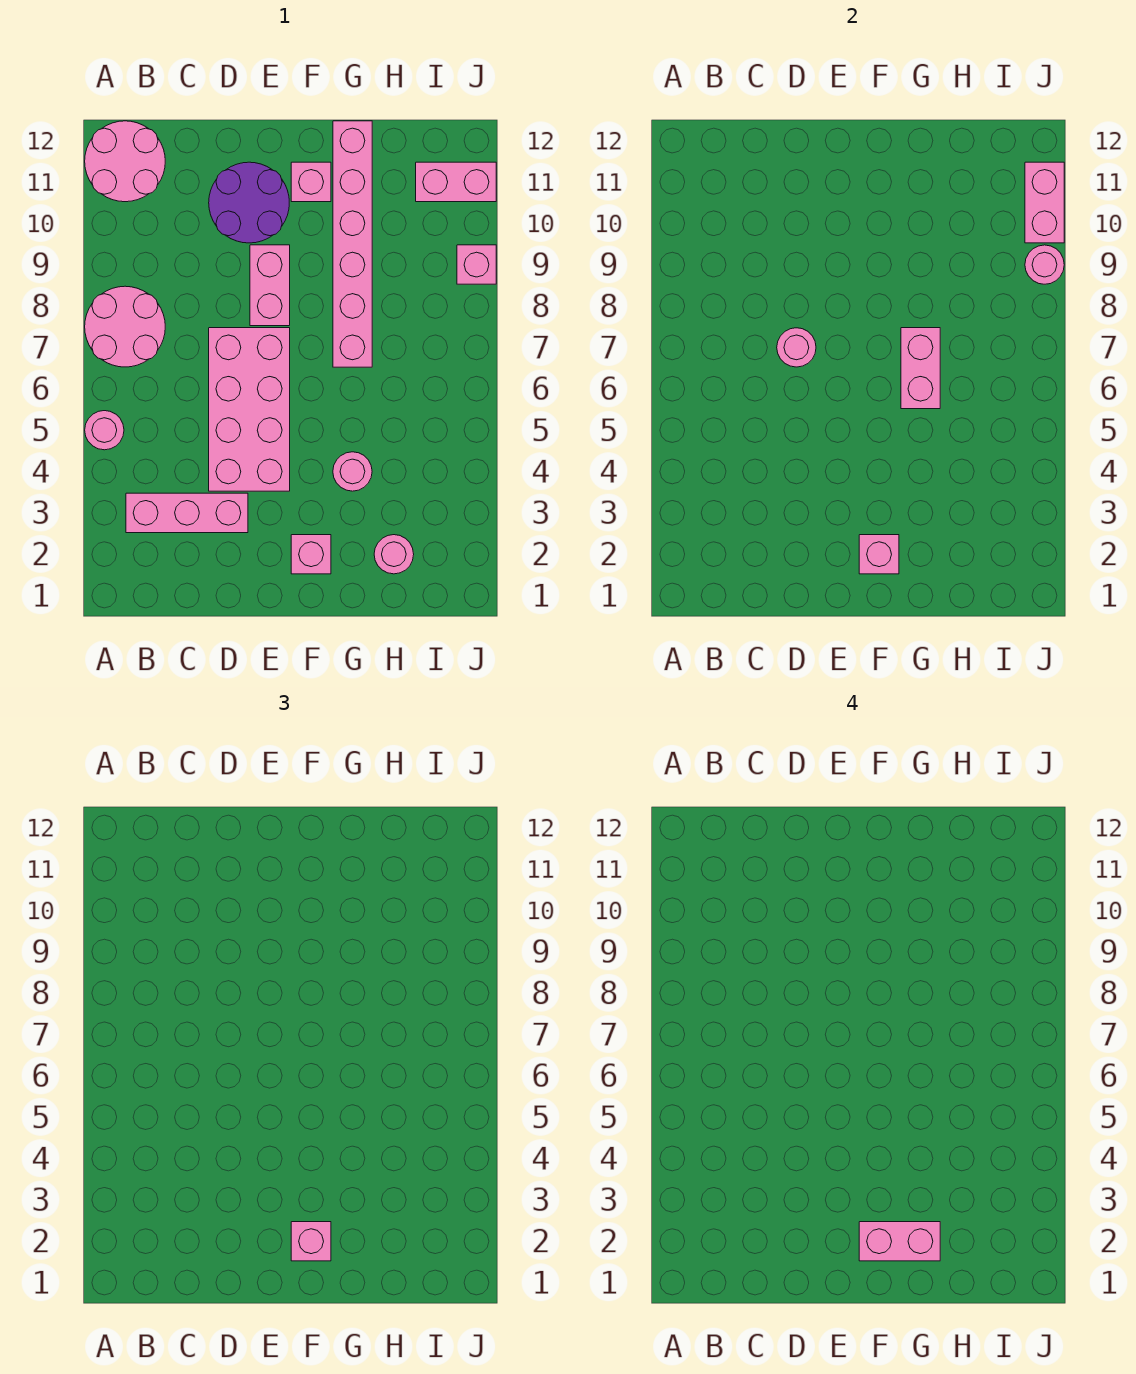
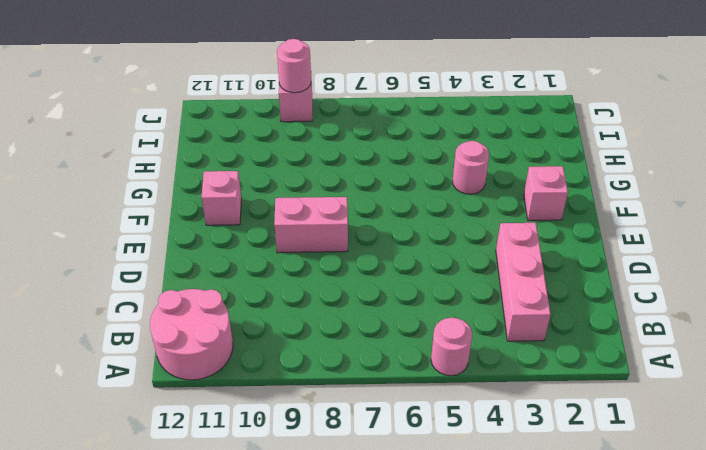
none -> pink round brick A7:B8 level 1
none -> pink brick D4:E7 level 1
none -> purple round brick D10:E11 level 1

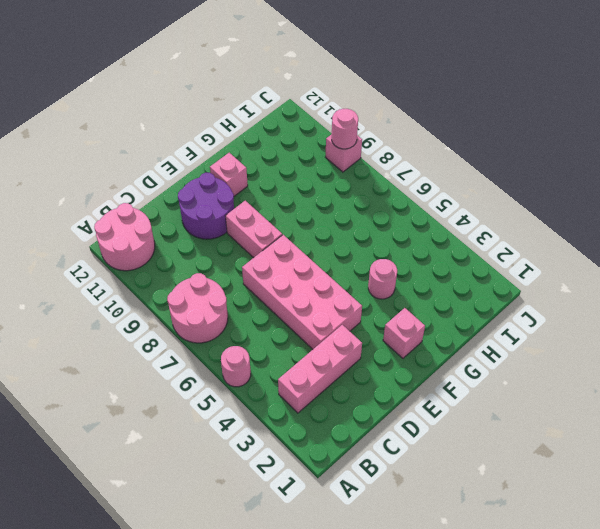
none -> pink brick G7:G12 level 1
none -> pink round brick H2 level 1
none -> pink brick I11:J11 level 1

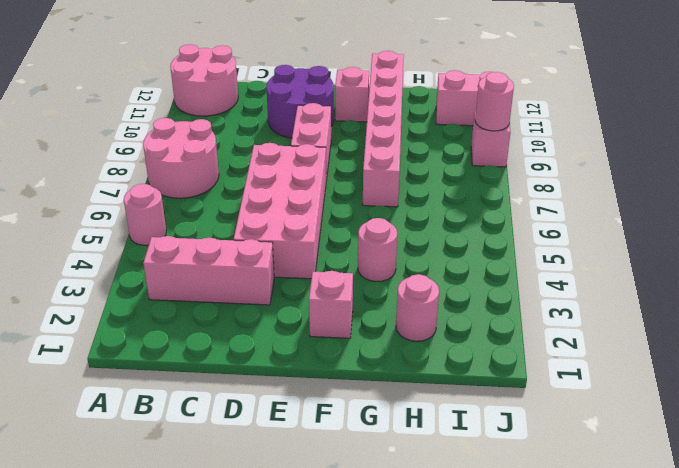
none -> pink round brick D7 level 2
none -> pink brick F2 level 2
none -> pink brick G6:G7 level 2

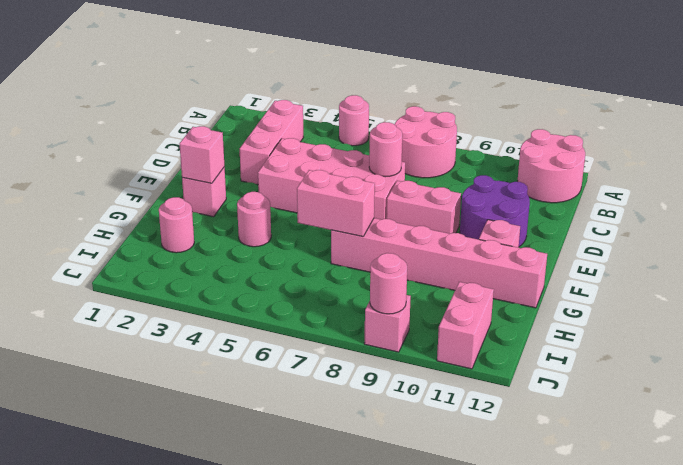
none -> pink brick J10:J11 level 2
none -> pink brick F2 level 3
none -> pink brick F2:G2 level 4

